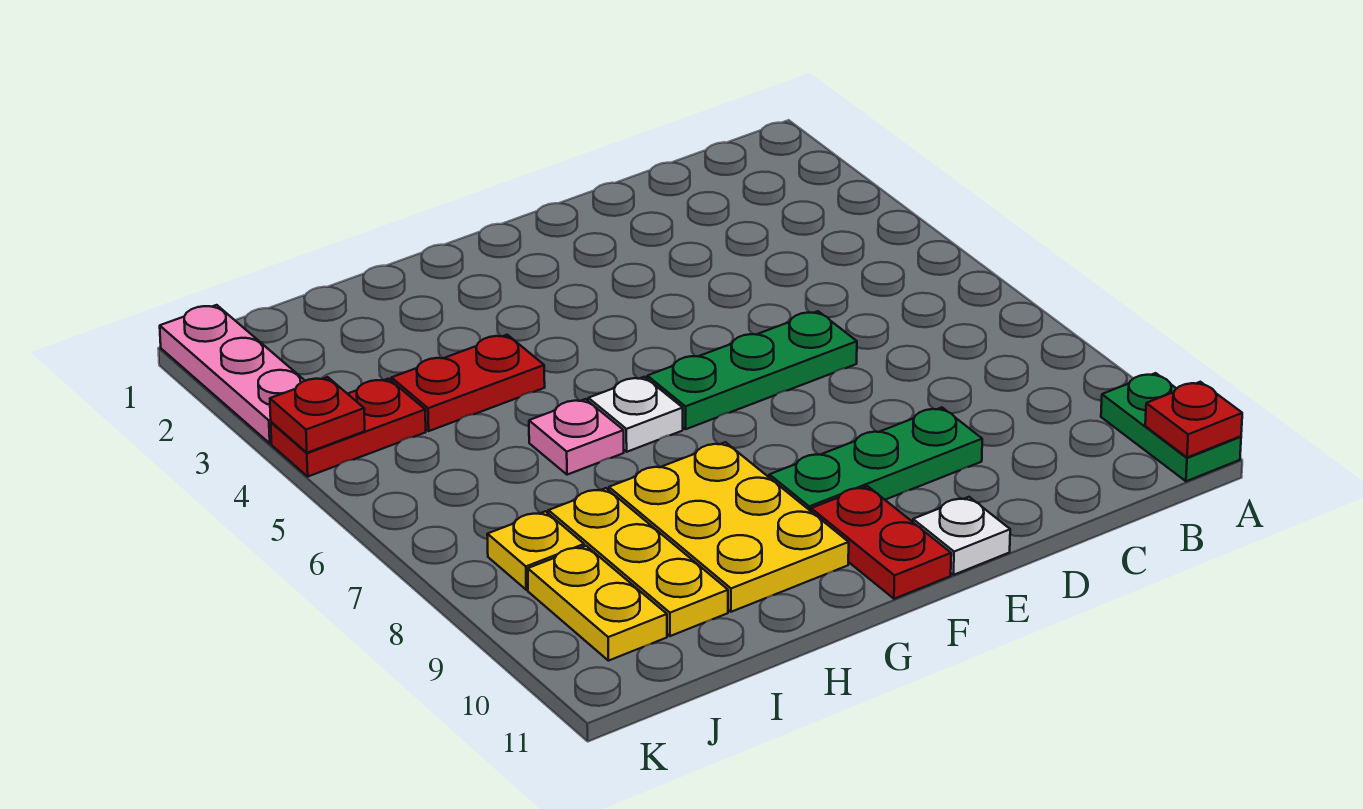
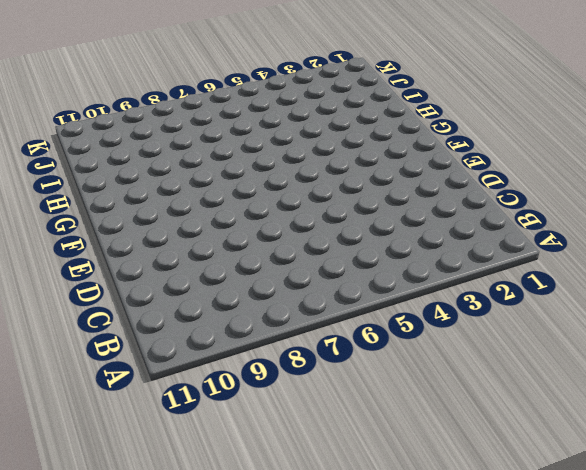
none -> green plate A10:A11 level 1
none -> green plate D6:F6 level 1
none -> green plate D9:F9 level 1

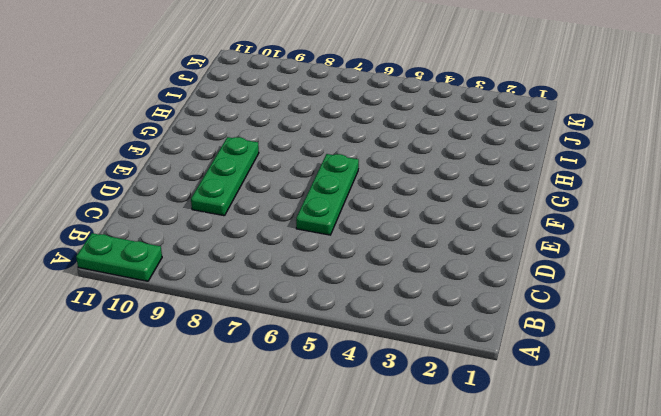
none -> white plate E11 level 1
none -> red plate F10:F11 level 1
none -> white plate G6 level 1

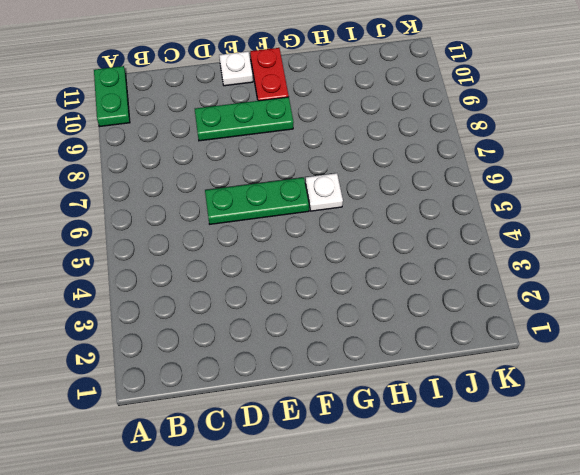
none -> yellow plate G8:H10 level 1
none -> red plate H4:I4 level 1
none -> pink plate H6 level 1

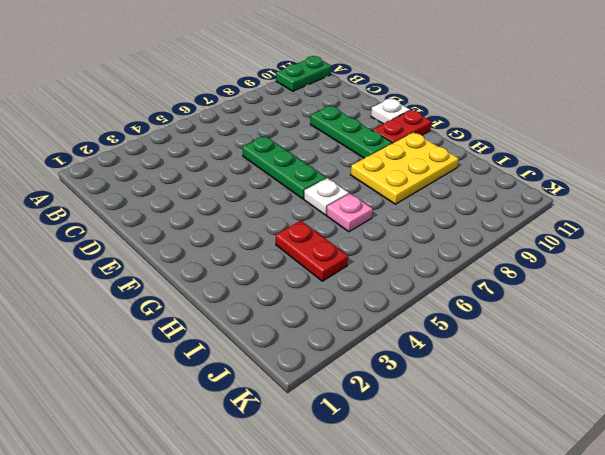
none -> yellow plate I8:I10 level 1
none -> red plate J4:K4 level 1
none -> yellow plate J8 level 1

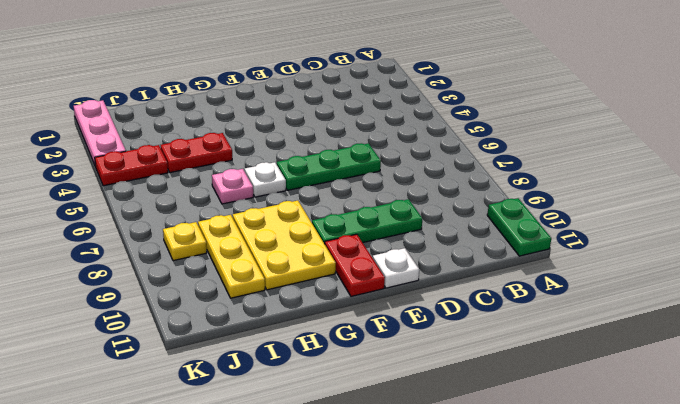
none -> yellow plate J9:J10 level 1
none -> red plate A11 level 2
none -> red plate K4 level 2

